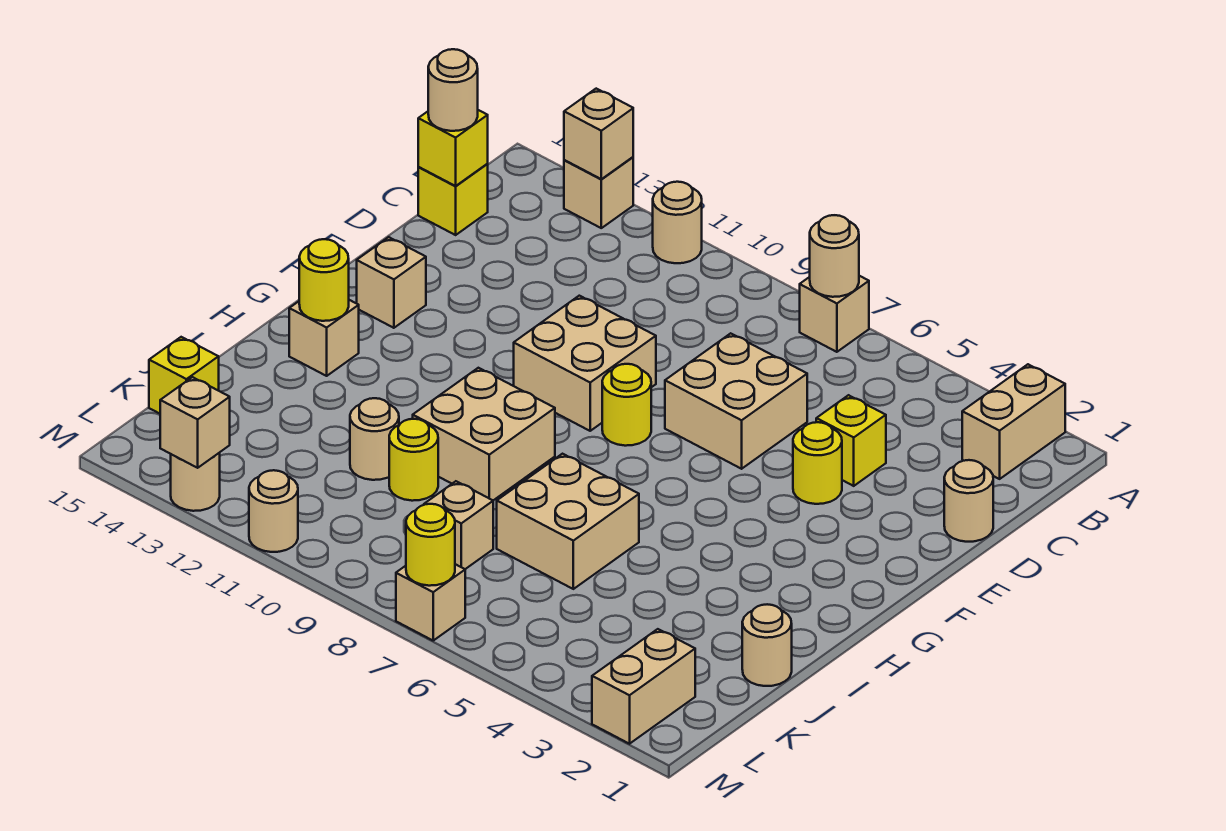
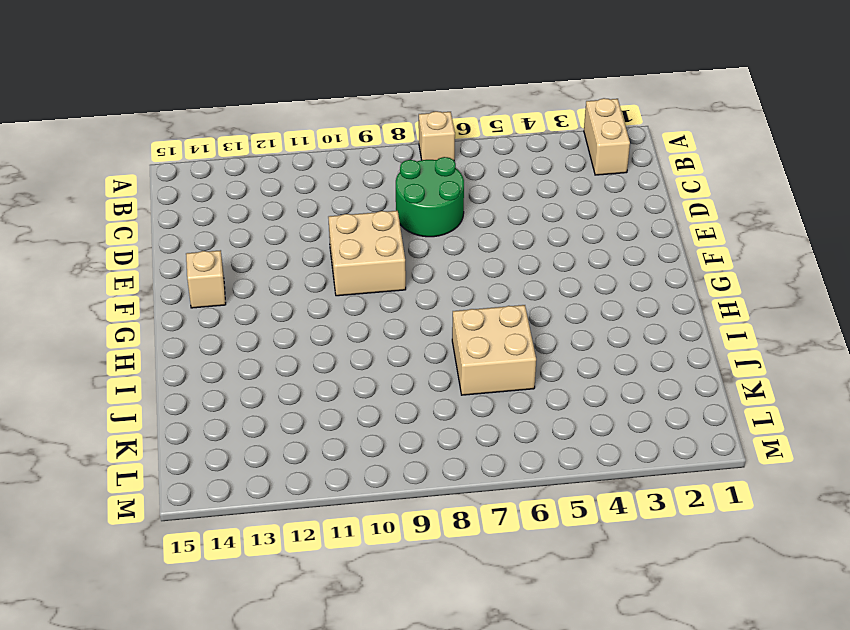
green round brick C7:D8 level 1 -> tan brick D6:E7 level 1
none -> tan round brick A11 level 1
none -> tan brick A13 level 1
none -> yellow brick C15 level 1
none -> tan round brick D1 level 1

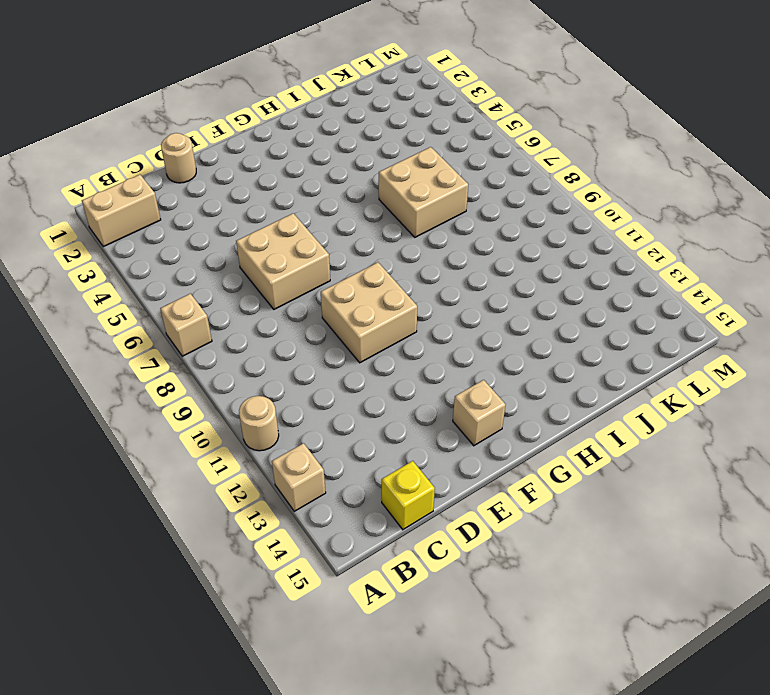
none -> yellow brick D4 level 1
none -> yellow round brick E4 level 1
none -> yellow round brick F8 level 1
none -> tan brick H9:I10 level 1

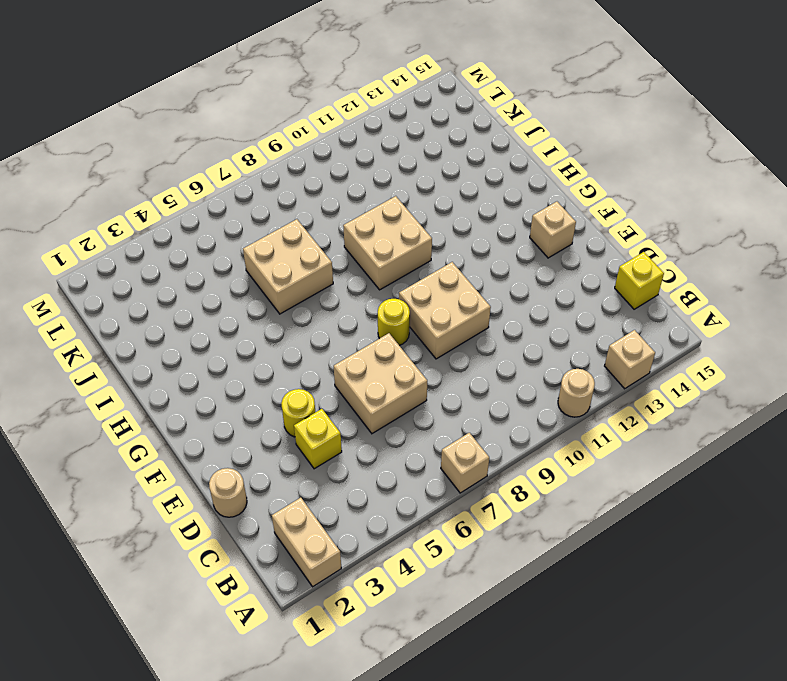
none -> tan brick H14 level 1
none -> tan round brick J1 level 1
none -> yellow round brick J10 level 1
none -> tan round brick J11 level 1

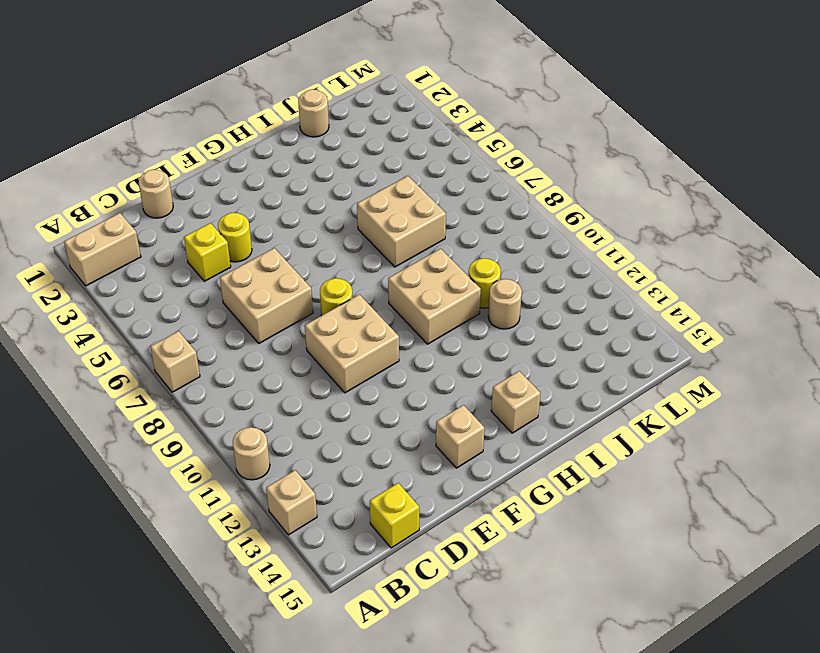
none -> tan brick K8 level 1
none -> yellow brick K15 level 1
none -> tan brick L2:M2 level 1
none -> tan brick M7 level 1

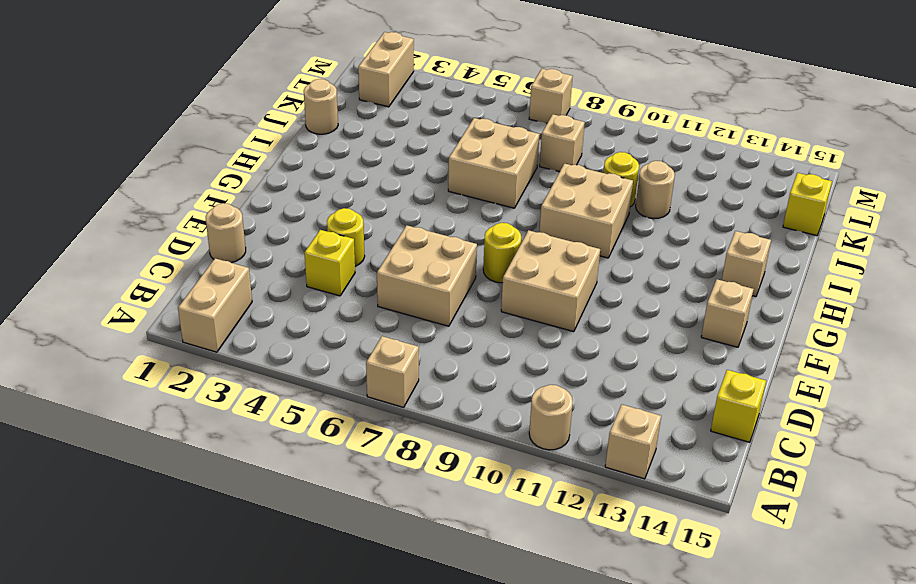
none -> tan round brick M11 level 1
none -> tan round brick M13 level 1
none -> tan round brick A7 level 2
none -> tan brick A13 level 2

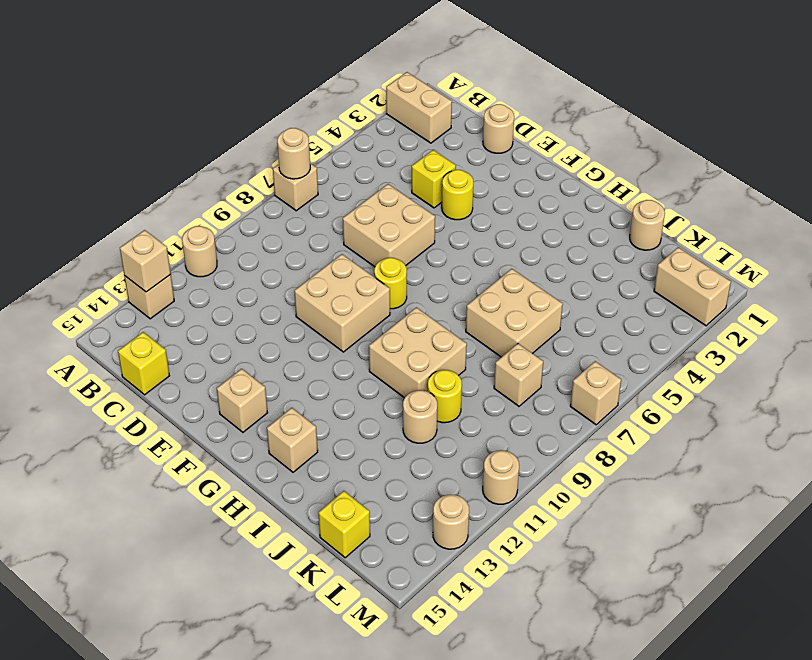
none -> yellow brick C15 level 2
none -> yellow round brick H14 level 2
none -> yellow round brick M7 level 2
none -> tan brick M13 level 2

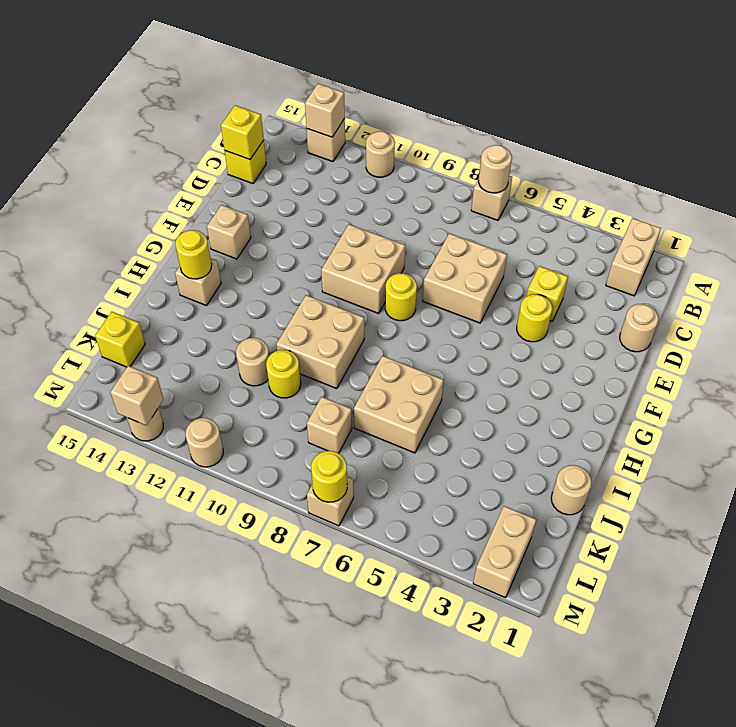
none -> tan round brick C15 level 3

